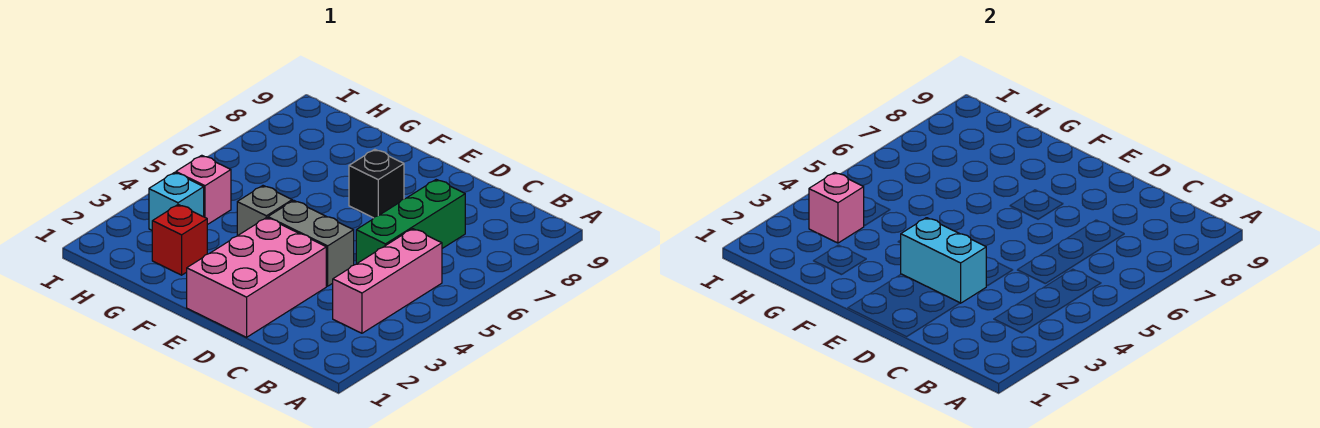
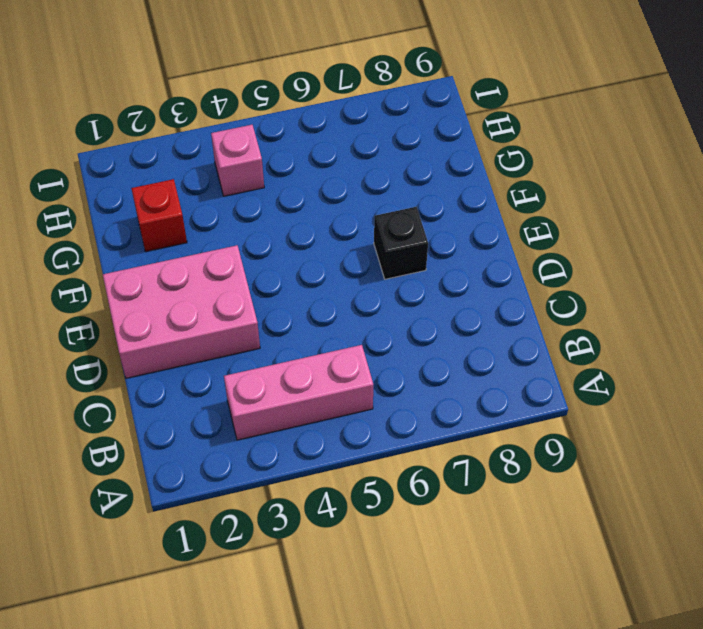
none -> green brick C5:C7 level 1
none -> grey brick D4:E4 level 1

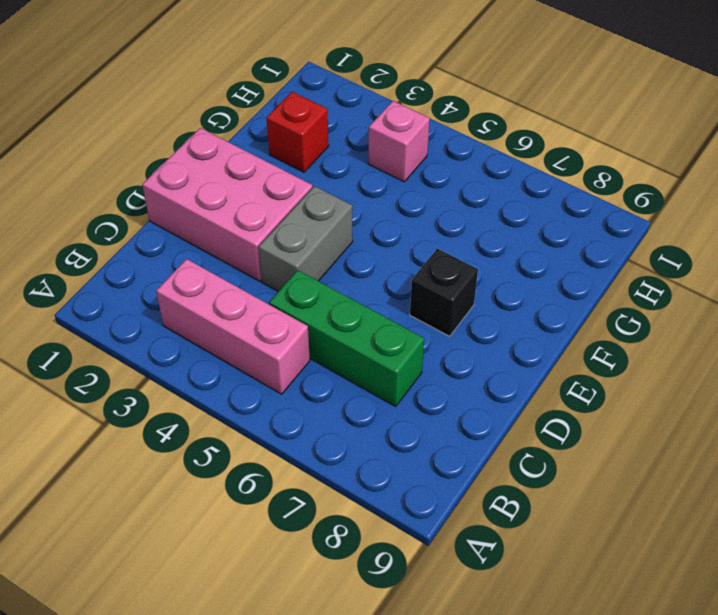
none -> grey brick F4 level 1
none -> cyan brick H3 level 1

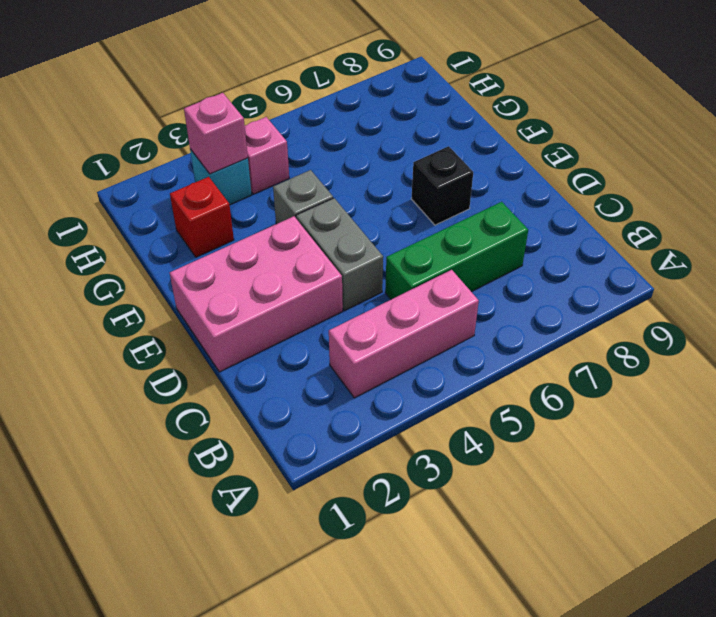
none -> cyan brick D3:E3 level 2

